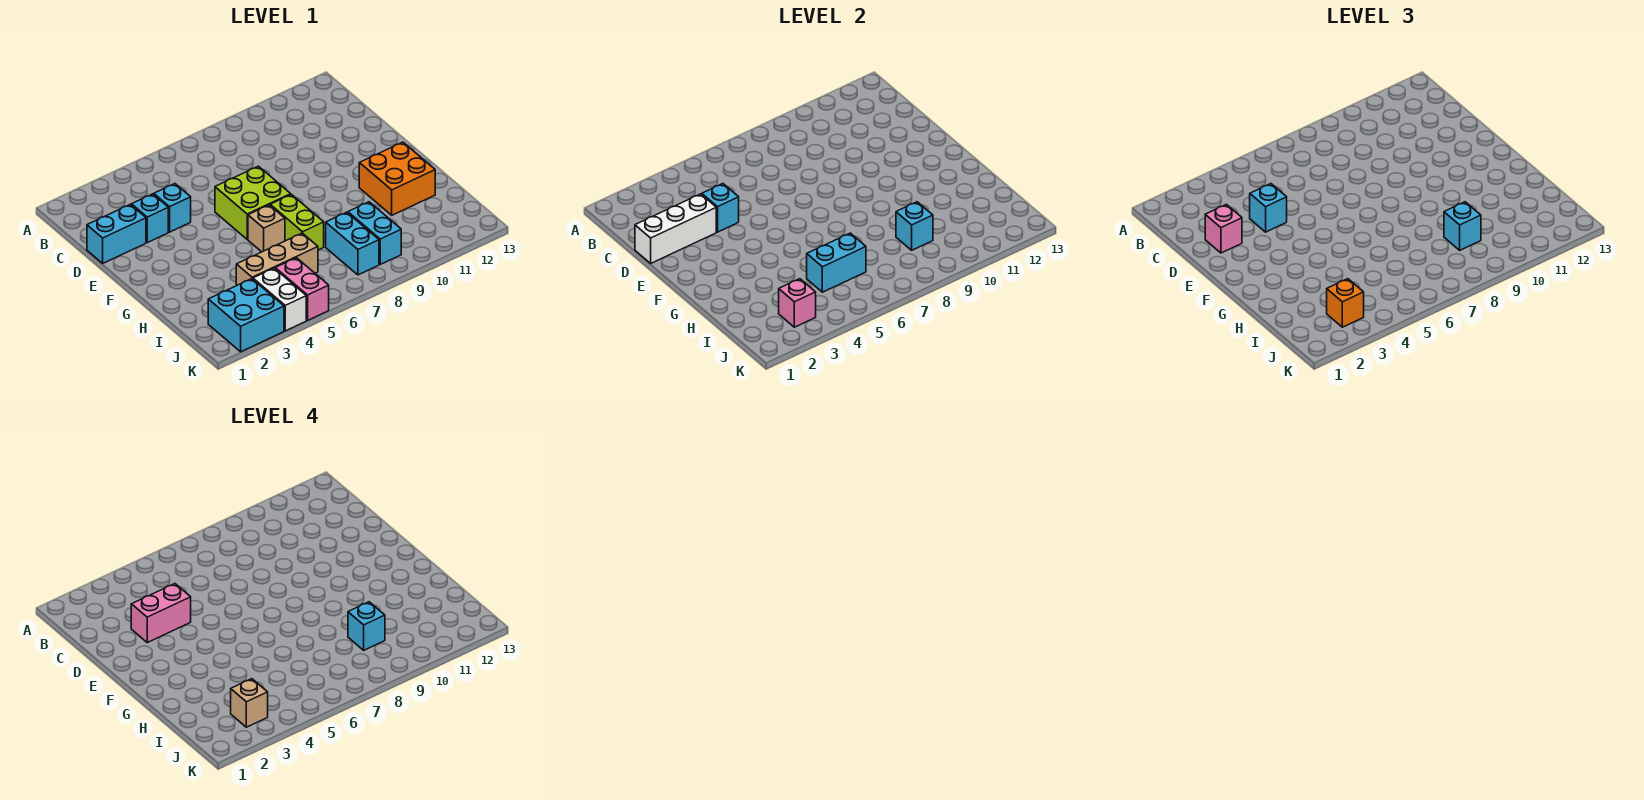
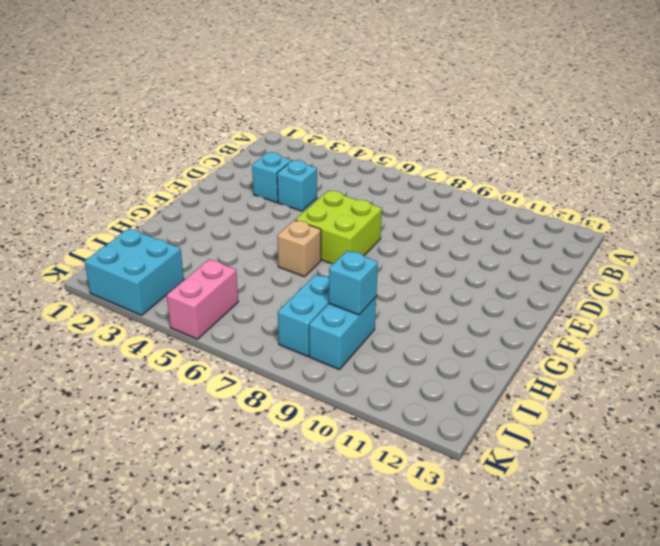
none -> cyan brick D1:D2 level 1
none -> lime brick G7:H7 level 1
none -> orange brick G11:H12 level 1

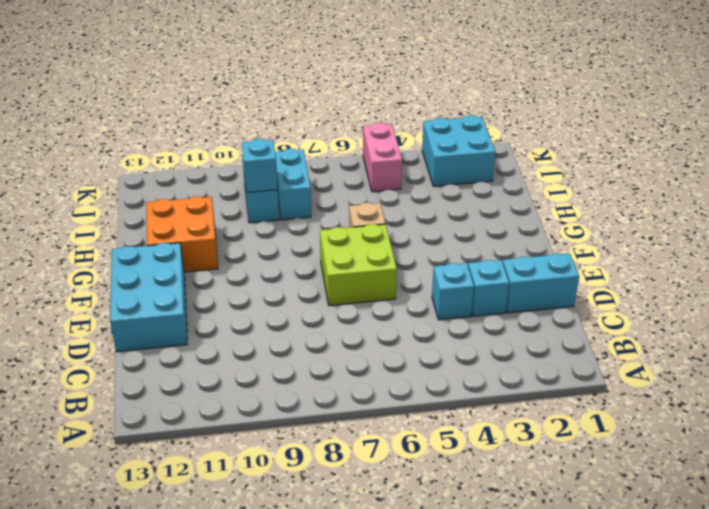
cyan brick D12:F13 level 1 -> none
none -> lime brick G7:H7 level 1
none -> tan brick I4:I6 level 1
none -> white brick J4:K4 level 1

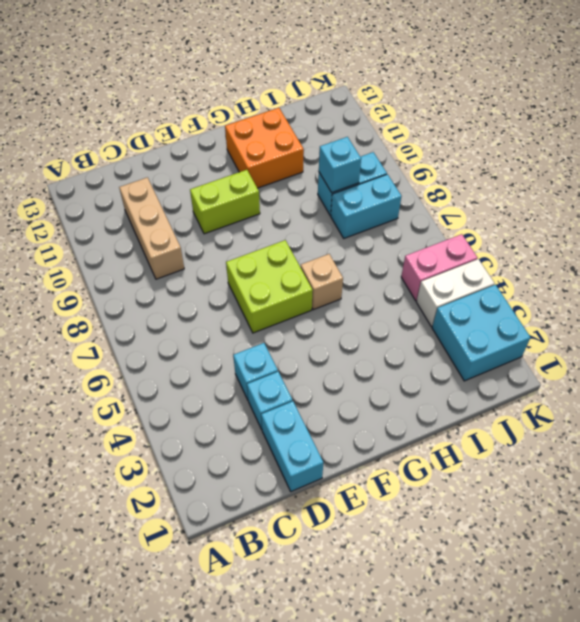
tan brick C9:C11 level 1 -> tan brick I4:I6 level 1
lime brick E10:F10 level 1 -> lime brick G7:H7 level 1
none -> white brick D1:D3 level 2
none -> cyan brick D4 level 2
none -> cyan brick I5:I6 level 2

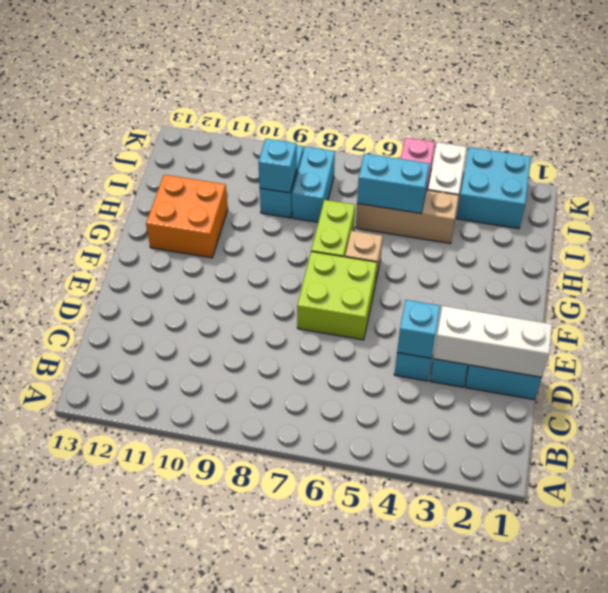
none -> pink brick J3 level 2
none -> pink brick D2 level 3
none -> cyan brick D4 level 3

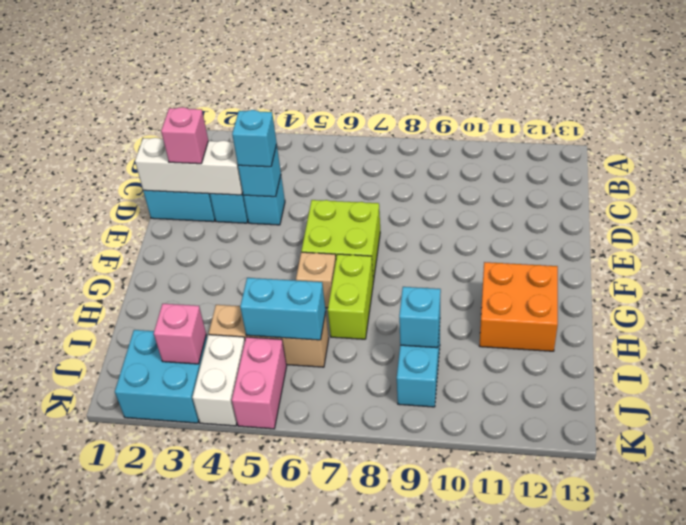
none -> cyan brick I8:J8 level 1
none -> cyan brick I9 level 3
none -> orange brick J3 level 3

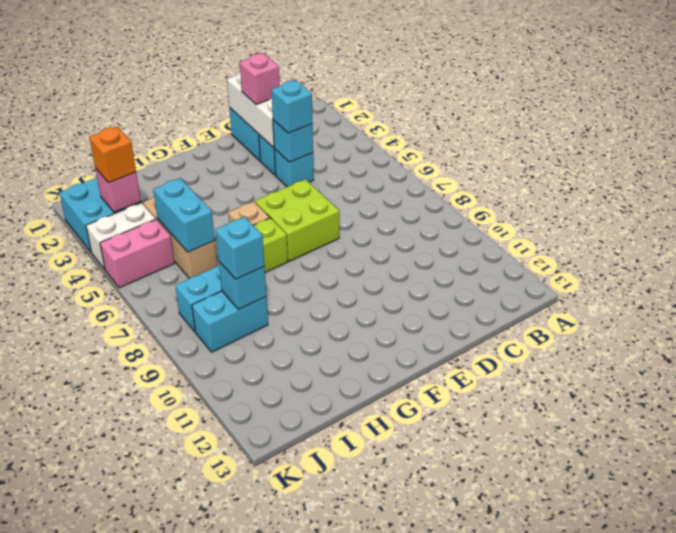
none -> orange brick G11:H12 level 1
none -> pink brick D3:D4 level 4
none -> cyan brick I9 level 4

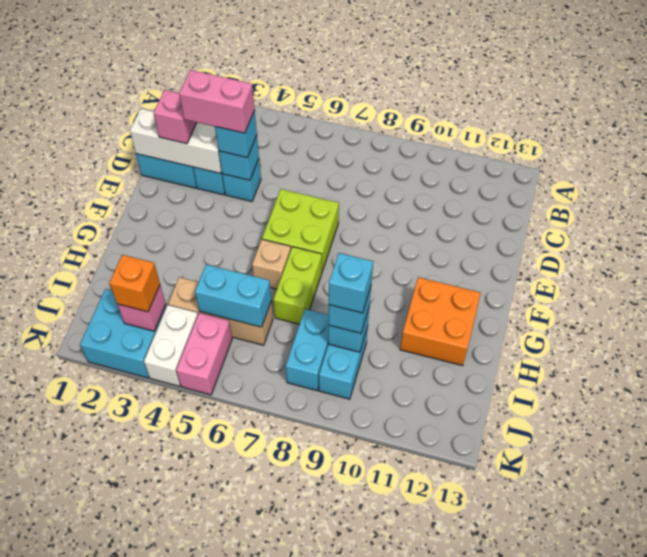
none -> tan brick J3 level 4

